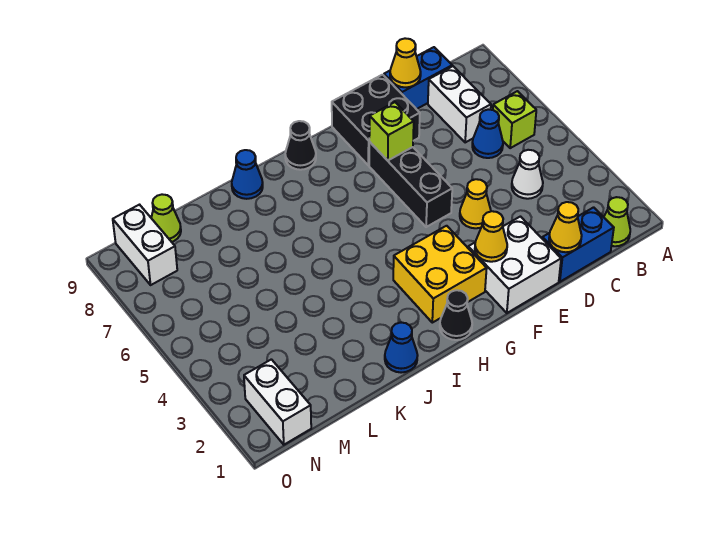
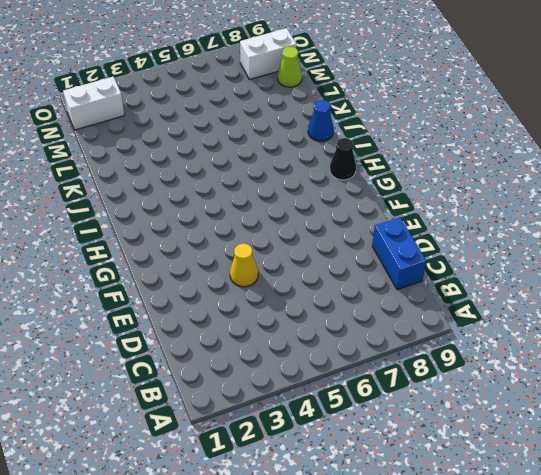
none -> lime cone B1 level 1
none -> lime brick B6 level 1
none -> blue brick C1:D1 level 1

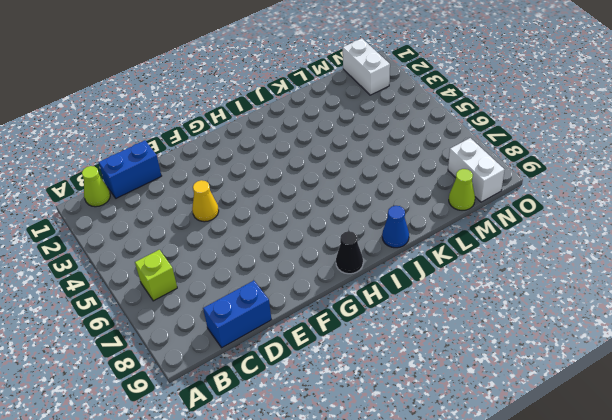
none -> white cone C4 level 1
none -> blue cone C6 level 1
none -> white brick C7:C8 level 1

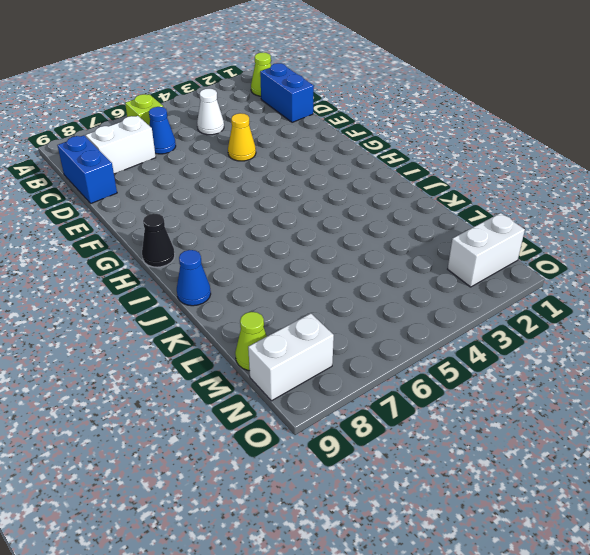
none -> white brick E1:F2 level 1
none -> black brick E8:F9 level 1
none -> black brick F5:F7 level 1

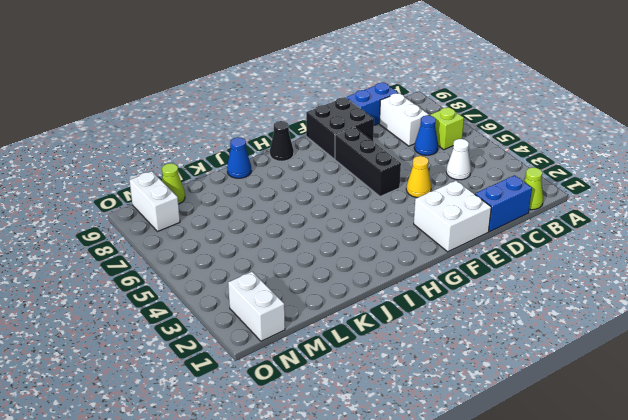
none -> yellow brick G2:H3 level 1
none -> black cone H1 level 1
none -> blue cone J1 level 1

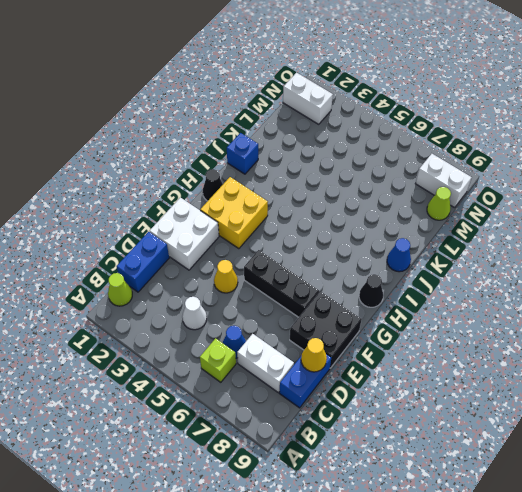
blue brick J1 level 1 -> blue cone J1 level 1
none -> yellow cone D1 level 2
none -> yellow cone F2 level 2
none -> lime brick F7 level 2

